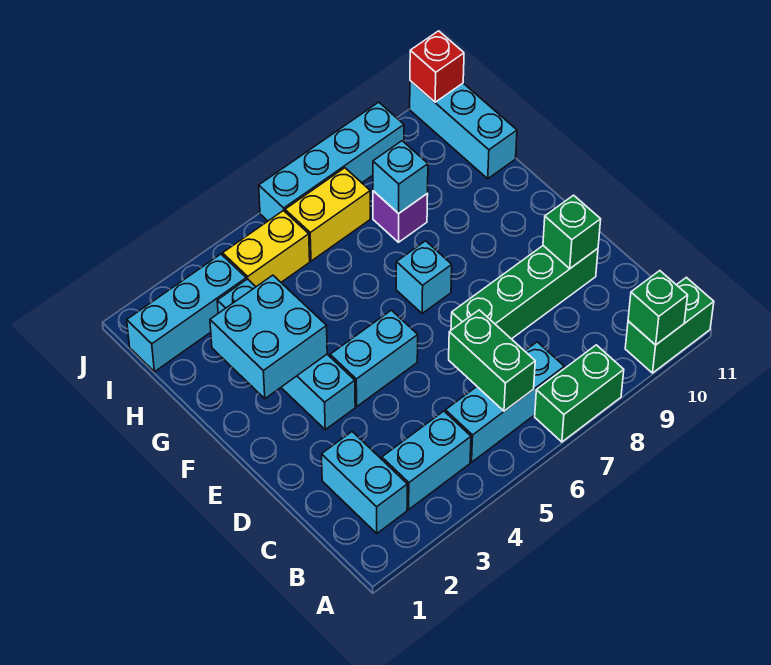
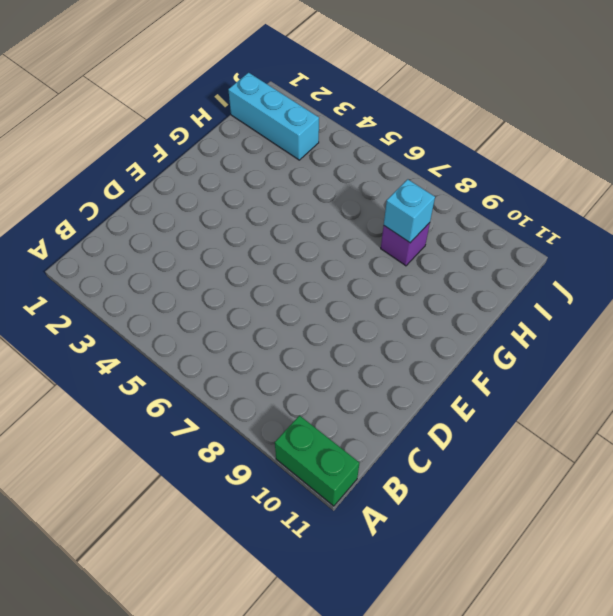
none -> green brick A7:A8 level 1
none -> cyan brick B2:C2 level 1
none -> cyan brick B3:B4 level 1

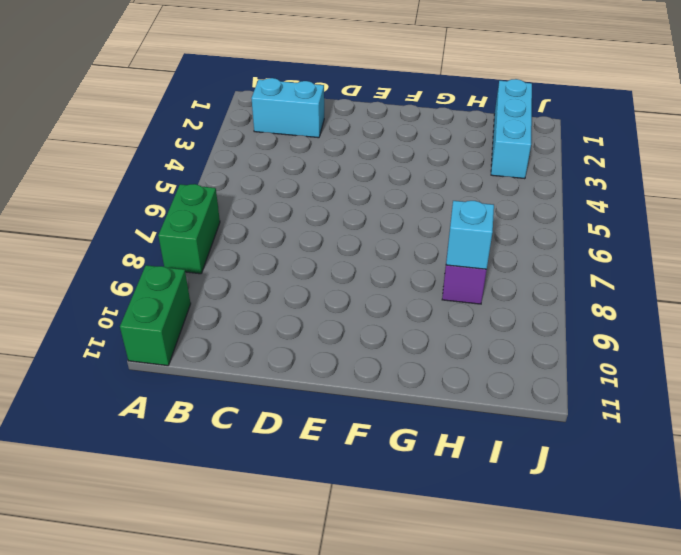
none -> cyan brick B3:B4 level 1
none -> cyan brick B5:B7 level 1
none -> green brick D7:D10 level 1

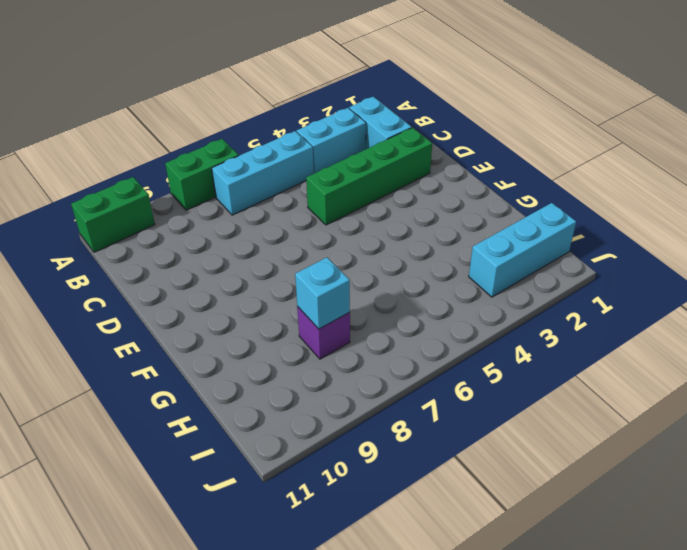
green brick D2:D5 level 1 -> green brick D7:D10 level 1
none -> cyan brick E3:H3 level 1
none -> cyan brick E4:E5 level 1
none -> cyan brick F7 level 1

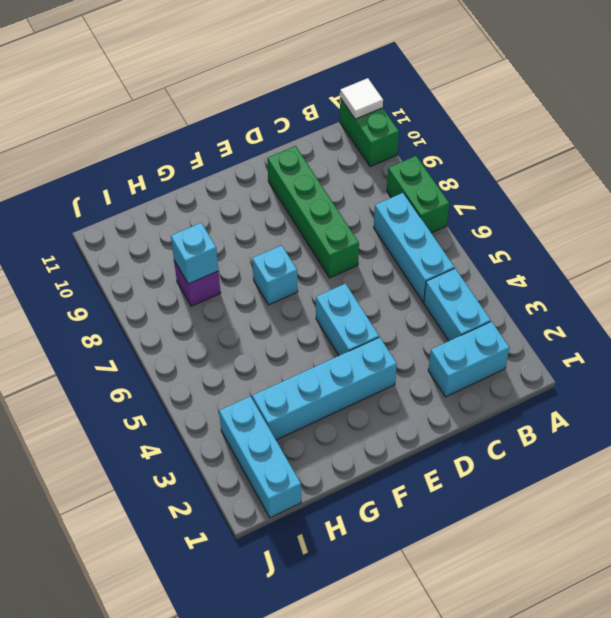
white tile A11 level 2 -> none
none -> cyan brick H11:J11 level 1
none -> yellow brick I4:I5 level 1
none -> yellow brick I6:I7 level 1

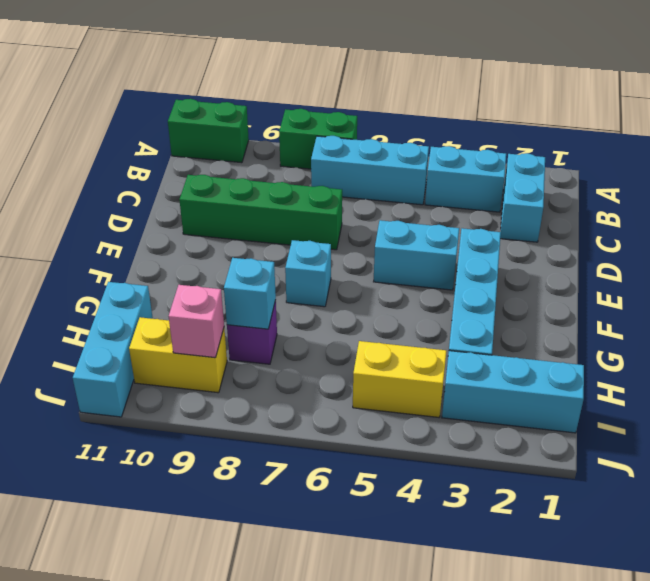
yellow brick I9:I10 level 1 -> yellow brick I6:I7 level 1
pink brick I9 level 2 -> none
none -> cyan brick J6:J9 level 1
none -> green brick A10 level 2
none -> green brick B6:C6 level 2

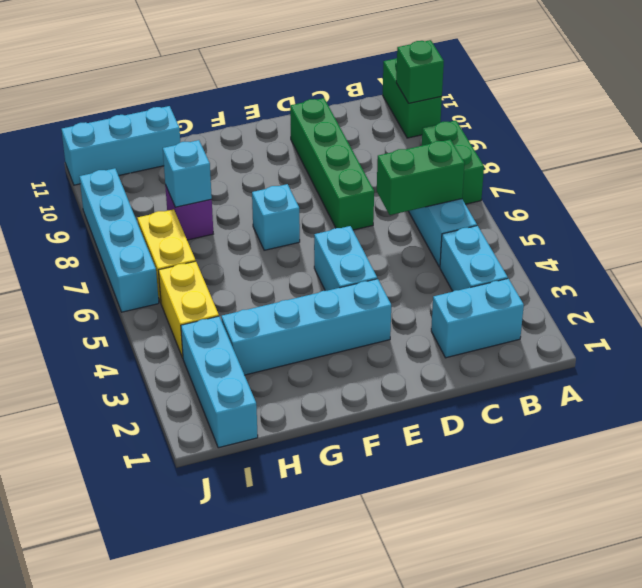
none -> green brick D10 level 2
none -> cyan brick F2:G3 level 2
none -> red brick J11 level 2

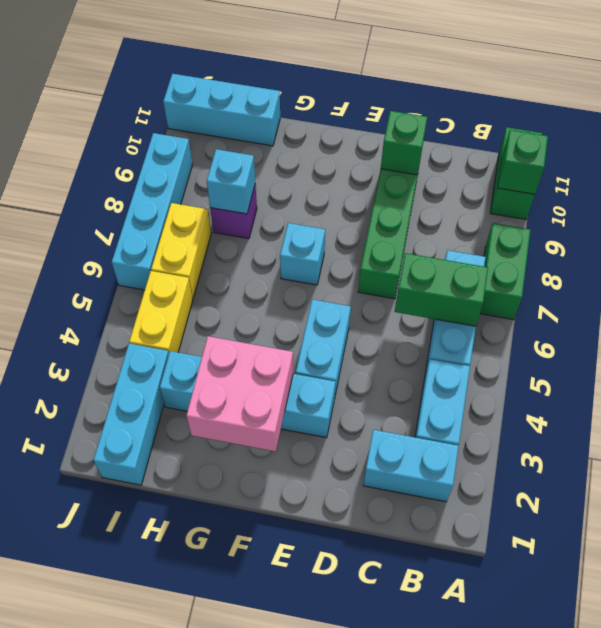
pink brick F2:G3 level 2 -> cyan brick F2:G3 level 2
none -> red brick J11 level 2

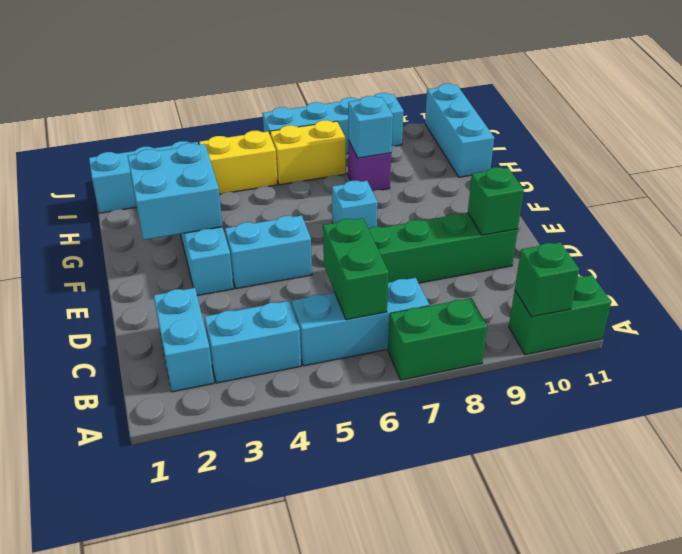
none -> red brick J11 level 2

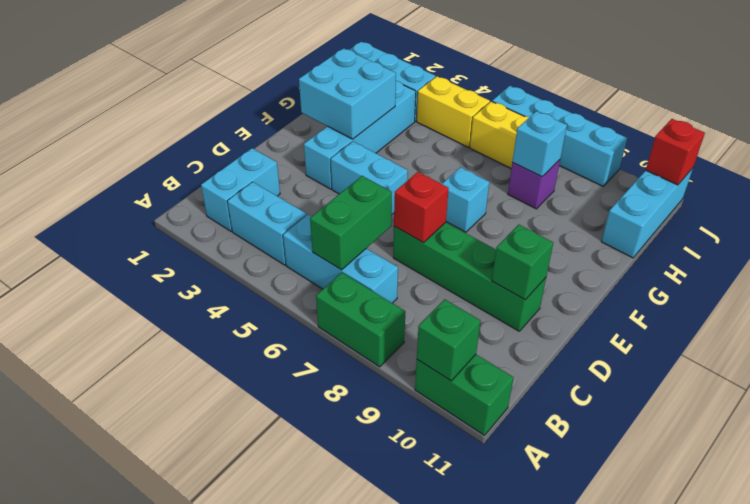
red brick D7 level 2 -> none

